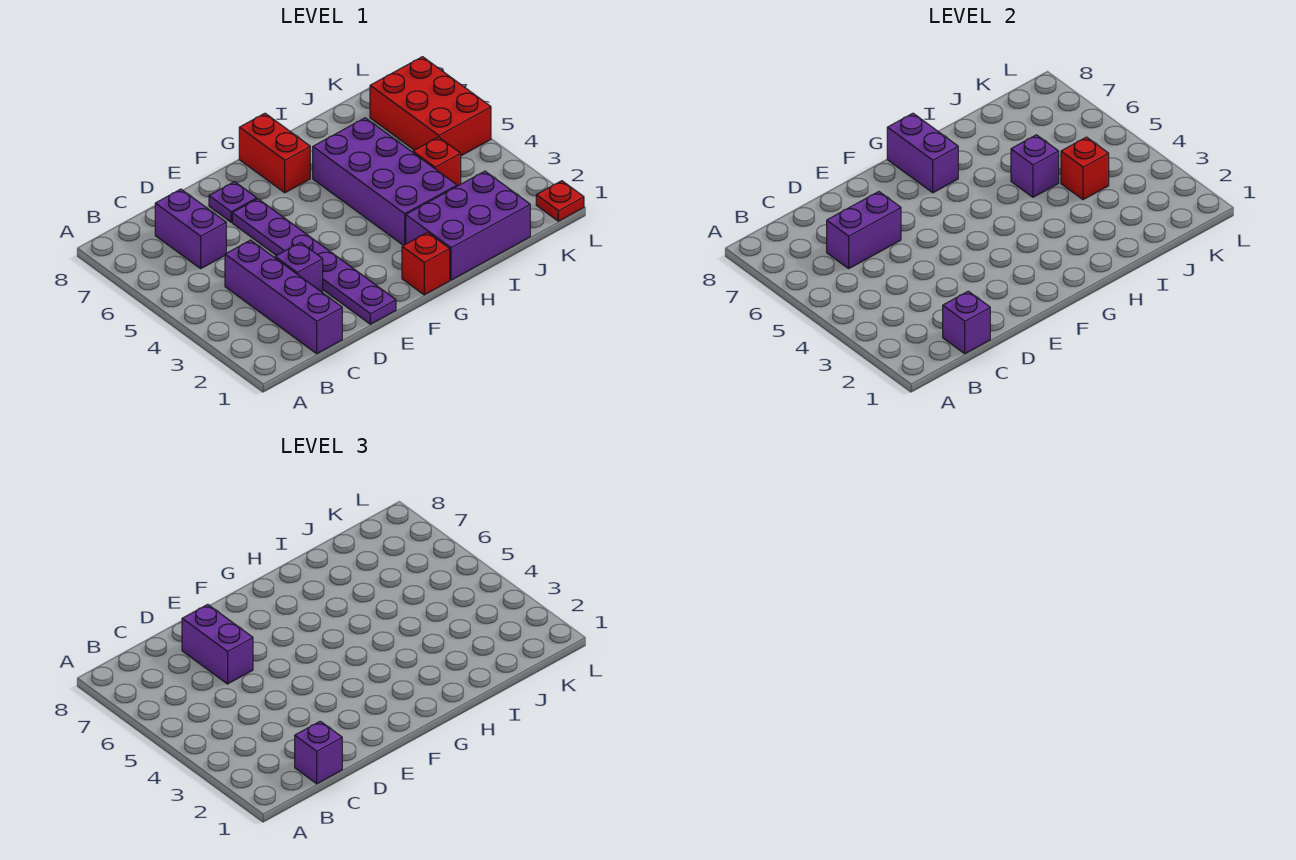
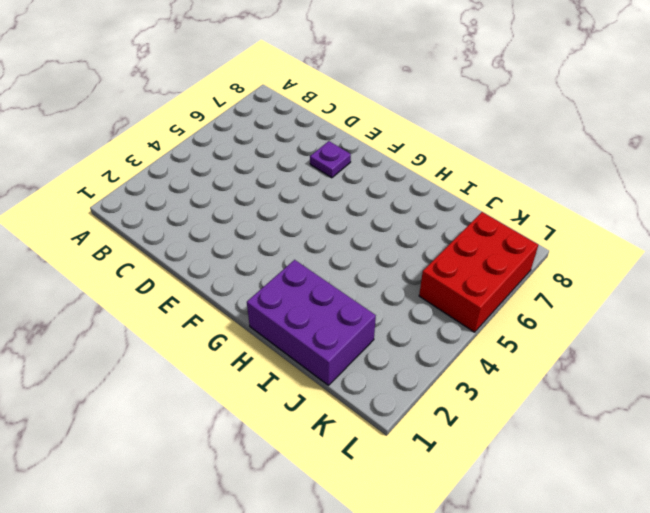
none -> purple brick C1:C4 level 1
none -> purple brick C6:C7 level 1
none -> purple brick D3 level 1

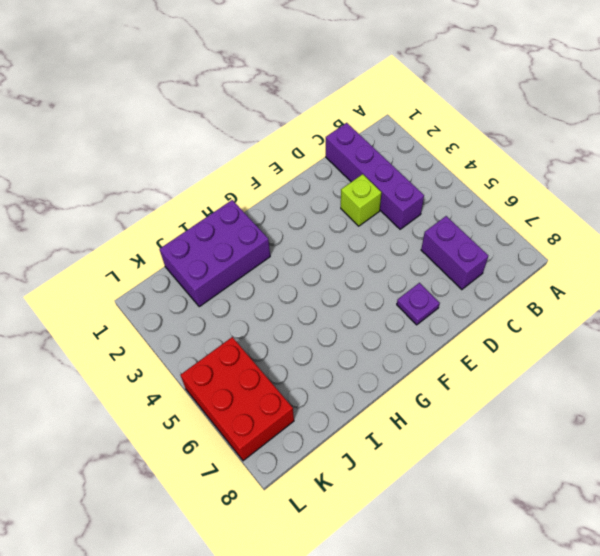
lime brick D3 level 1 -> purple brick D3 level 1
none -> purple plate E1:E6 level 1
none -> red brick G1 level 1
none -> red brick G7:G8 level 1

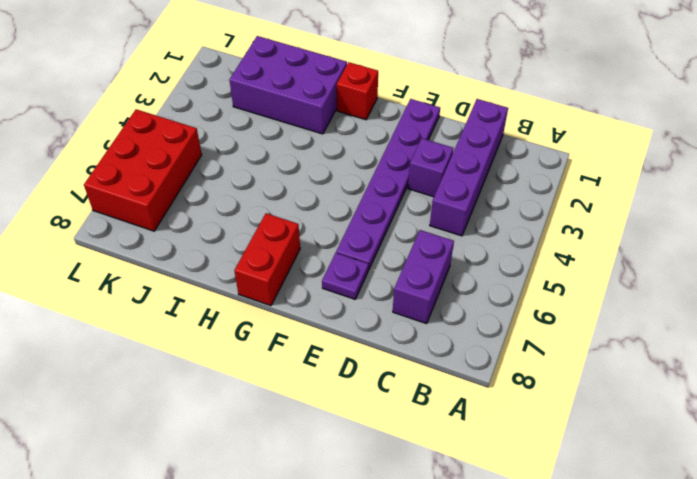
none -> purple brick H3:I6 level 1
none -> red brick J4 level 1
none -> red plate L1 level 1

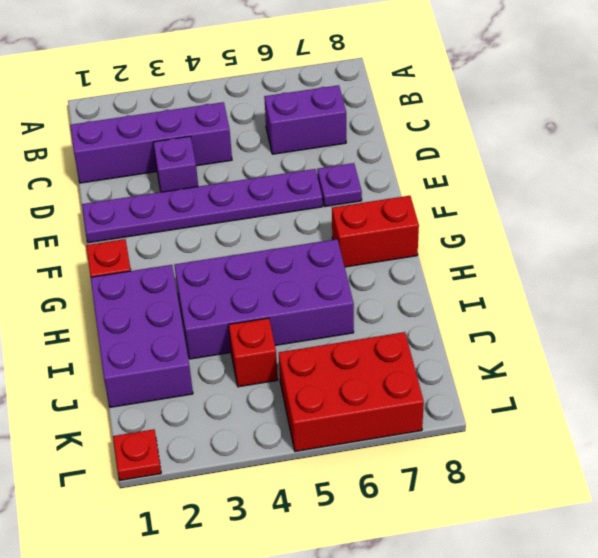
none -> purple brick C1 level 2
none -> purple brick C6:D6 level 2
none -> purple brick G7:G8 level 2

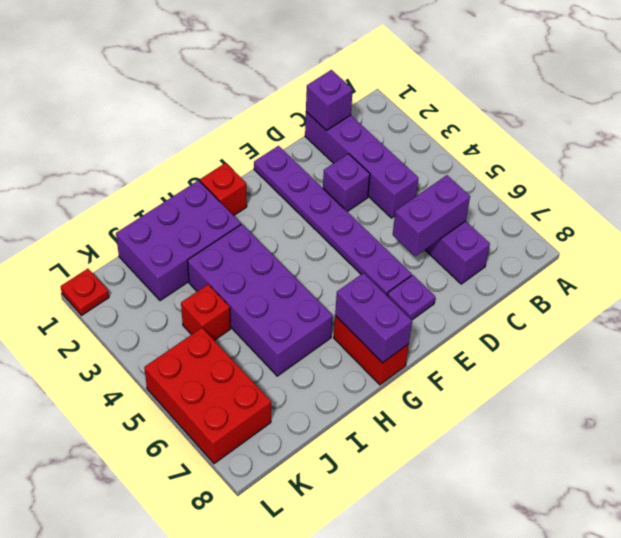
none -> purple brick I5 level 2
none -> red brick J4 level 2
none -> purple brick C1 level 3

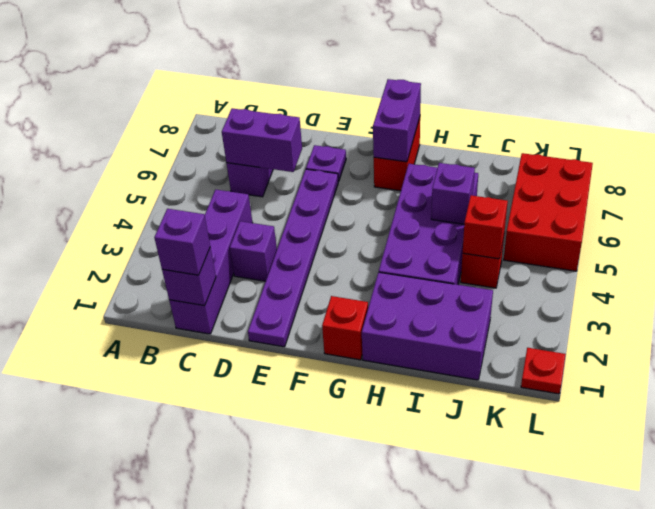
none -> purple brick D6:D7 level 3

